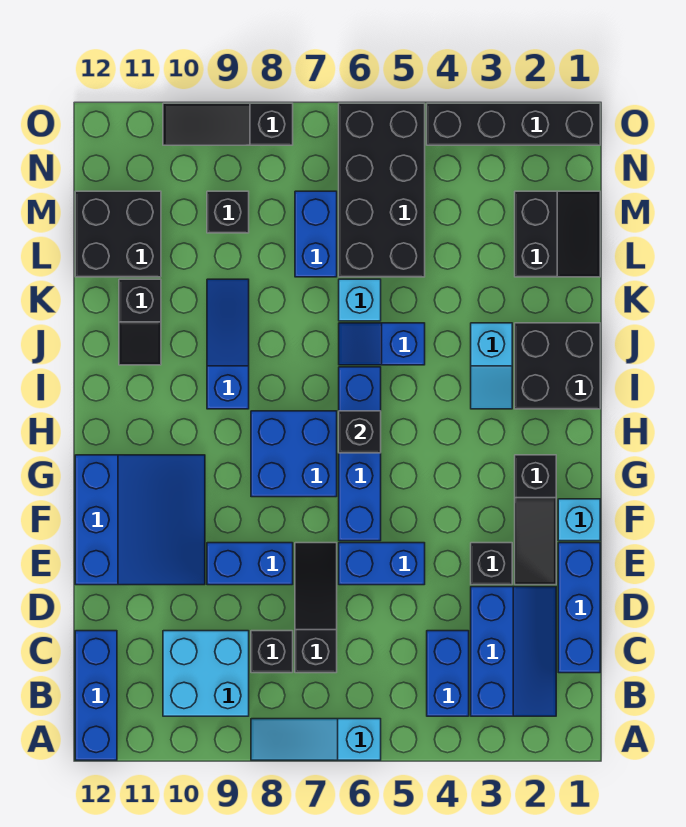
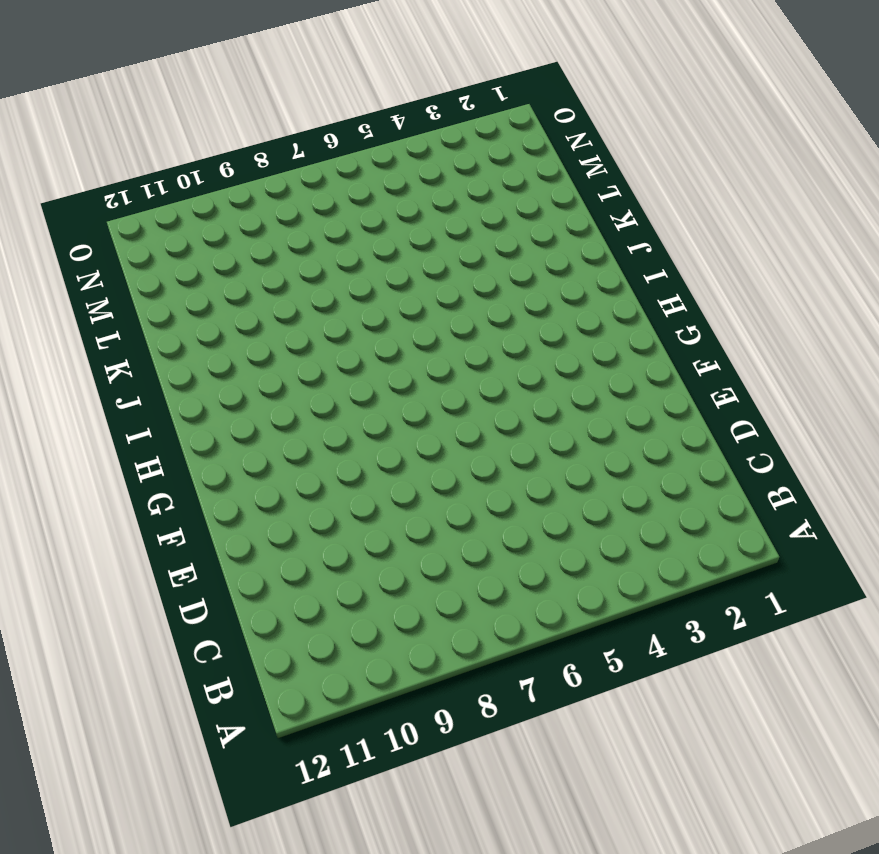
none -> cyan slope A6:A8 level 1 top 6
none -> blue brick A12:C12 level 1
none -> blue slope B2:D3 level 1 top 3
none -> blue brick B4:C4 level 1

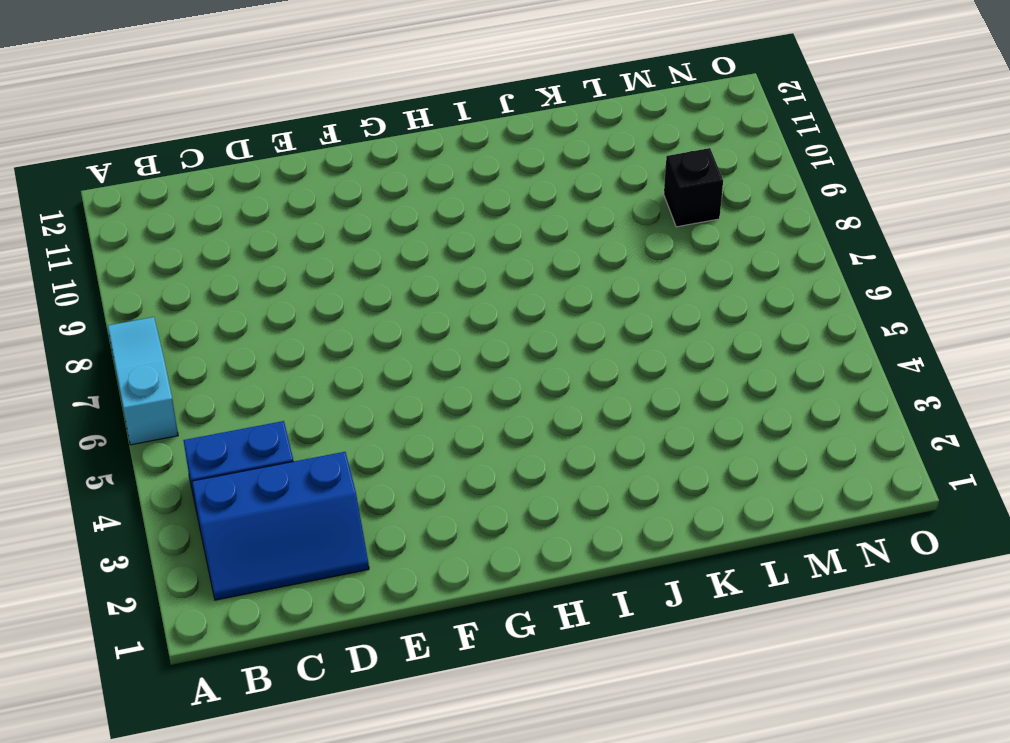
none -> blue brick A12:C12 level 1
none -> cyan brick B9:C10 level 1
none -> blue brick C1:E1 level 1
none -> black slope C7:E7 level 1 top C

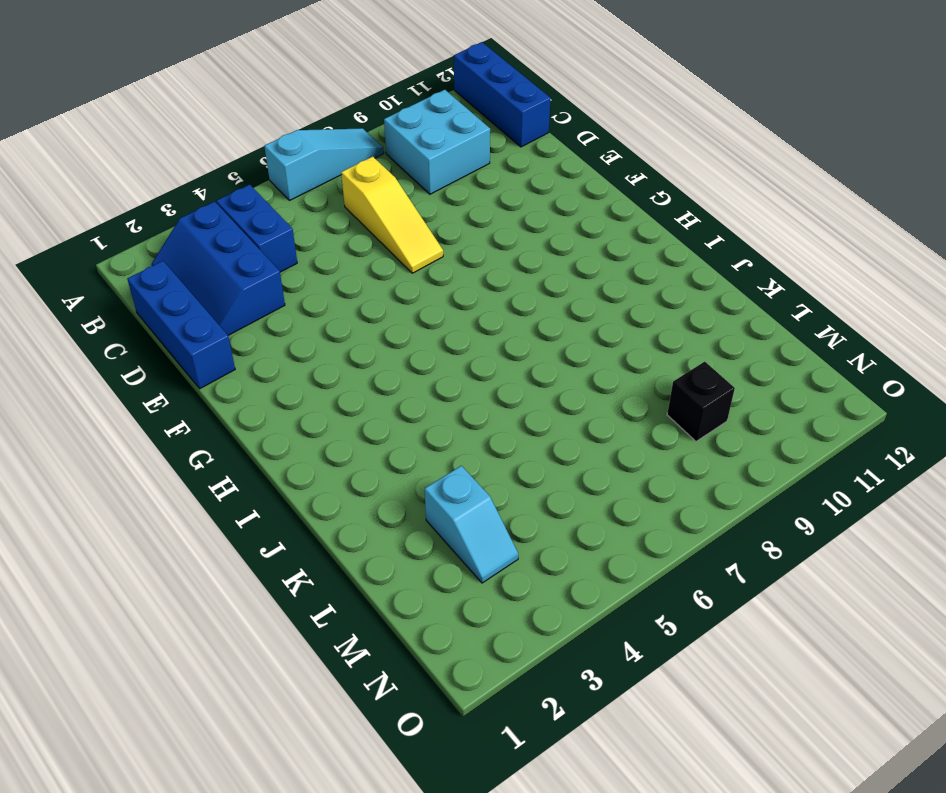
yellow slope C7:E7 level 1 top C -> black slope C7:E7 level 1 top C
cyan slope L3:M3 level 1 top L -> cyan slope I3:J3 level 1 top J
none -> black brick C8 level 1
none -> black slope E2:G2 level 1 top G
none -> black brick E3 level 1
none -> blue brick E5:E6 level 1

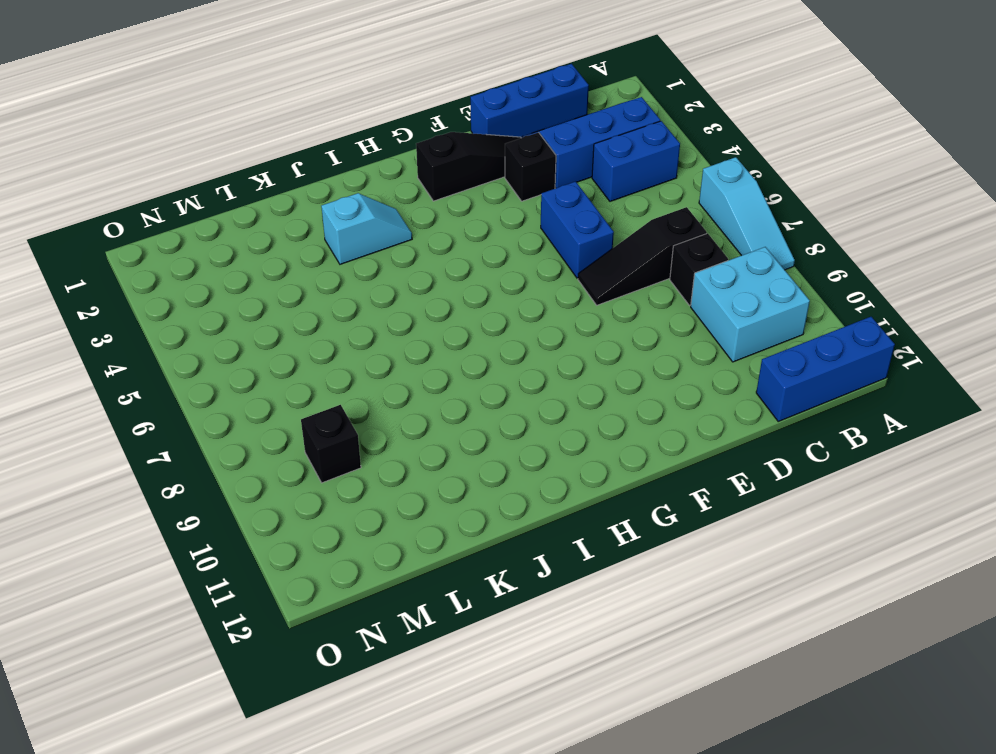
none -> blue brick E8:E9 level 1
none -> blue slope E10:G12 level 1 top 12
none -> cyan brick F1 level 1
none -> blue brick F6:I6 level 1

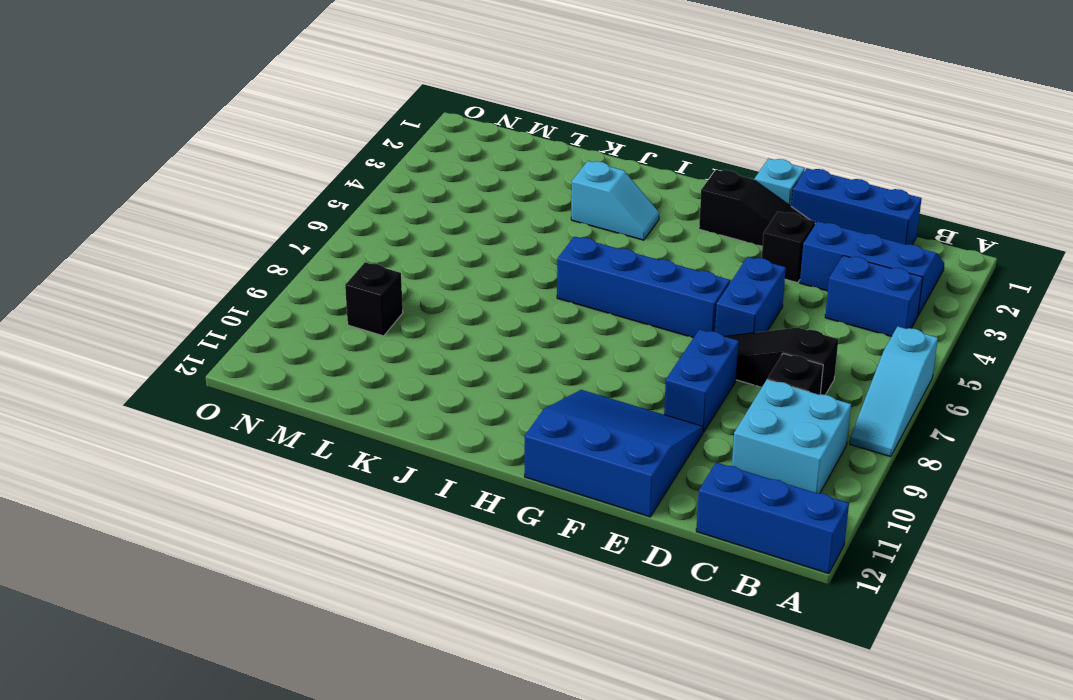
none -> blue brick G7:H8 level 1
none -> black brick I1:J2 level 1
none -> blue slope I9:K9 level 1 top I
none -> blue slope J5:J6 level 1 top 5

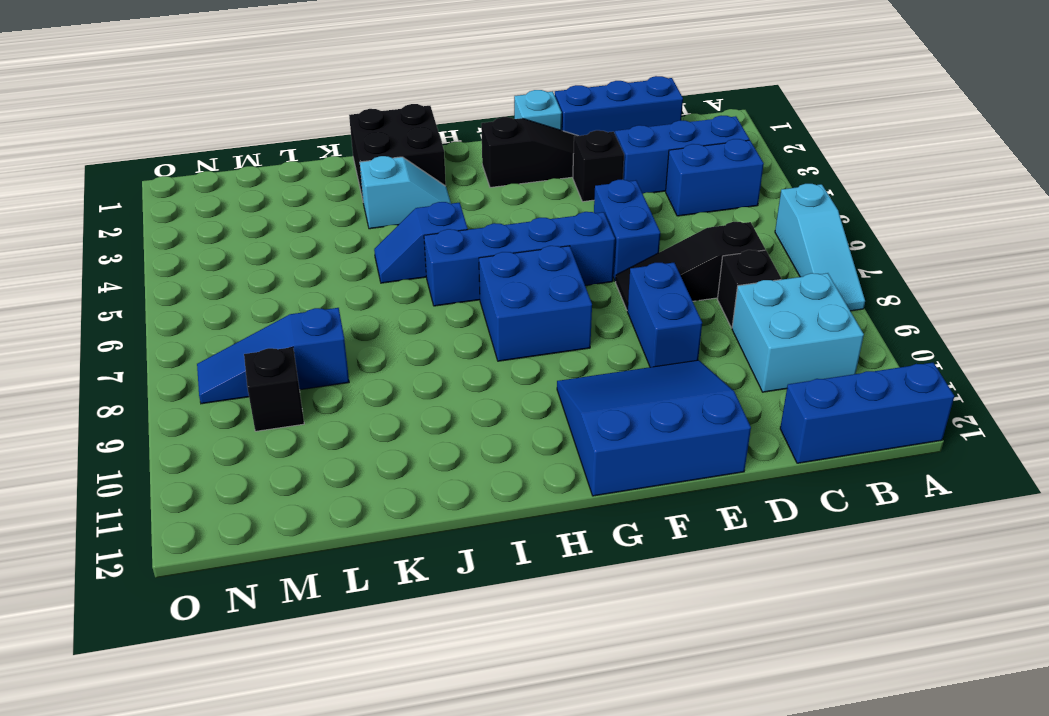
blue slope I5:J5 level 1 top I -> blue slope J5:J6 level 1 top 5
blue slope L8:N8 level 1 top L -> blue slope I9:K9 level 1 top I
none -> black slope J11:K11 level 1 top K
none -> cyan brick K6 level 1
none -> black slope L1:M2 level 1 top 2
none -> black brick L5:O6 level 1

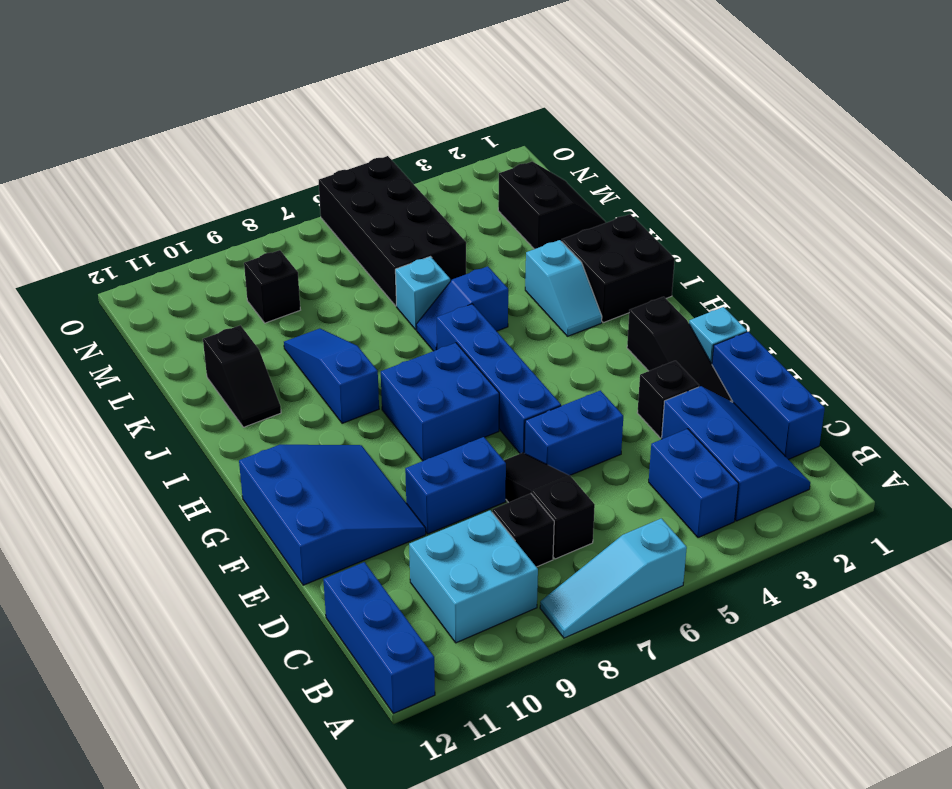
none -> blue brick L7:M7 level 1
none -> black brick L11:M12 level 1
none -> black brick O1:O4 level 1
none -> black slope O8:O10 level 1 top 8

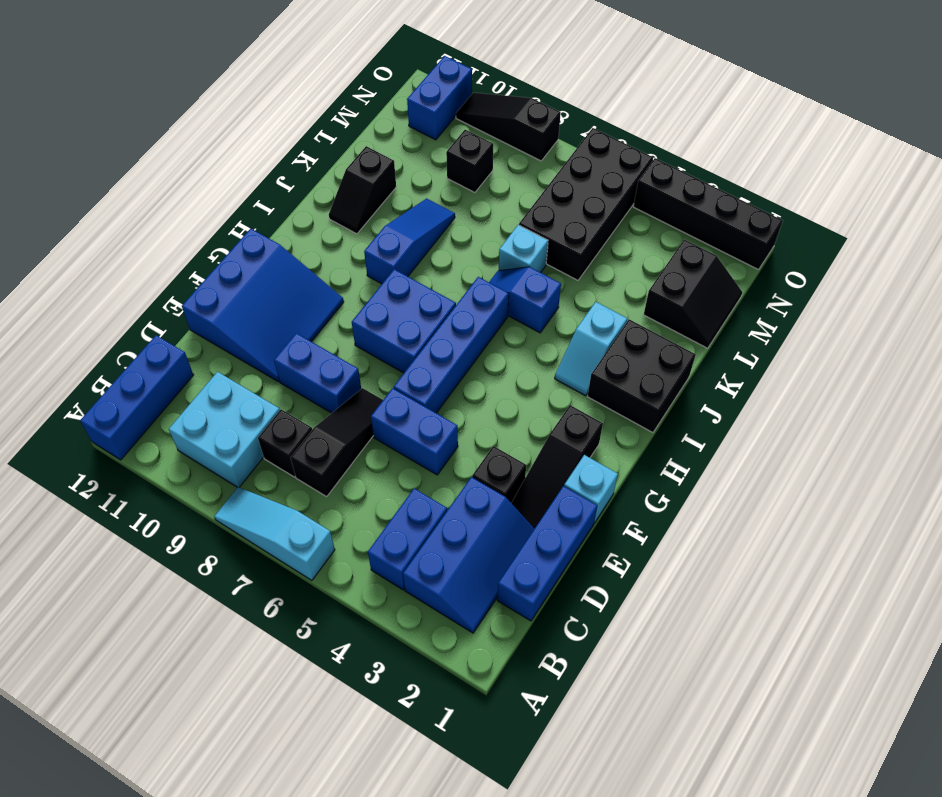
blue brick N11:O11 level 1 -> blue brick L7:M7 level 1
none -> black brick L11:M12 level 1
none -> black brick H6 level 2

